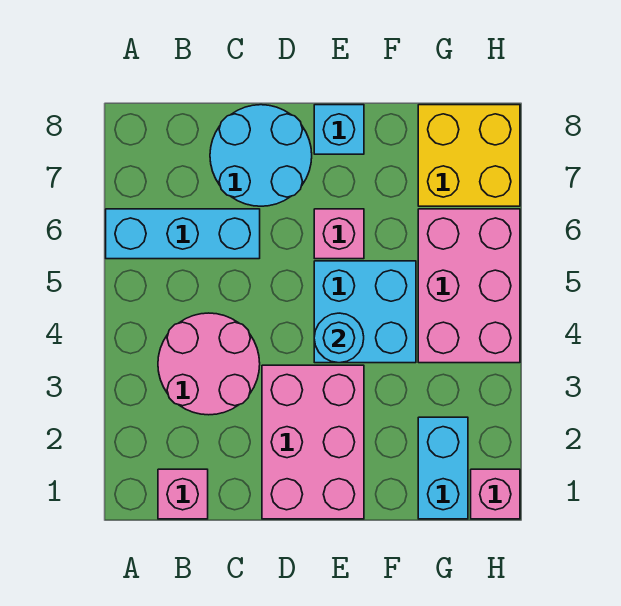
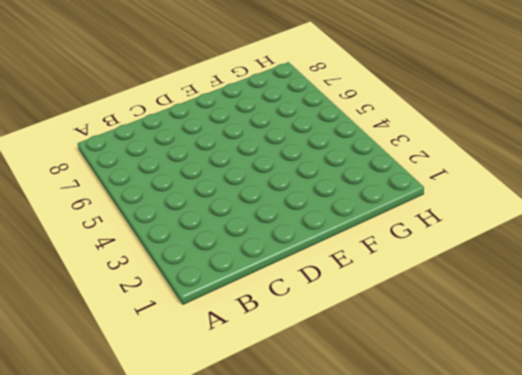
none -> cyan brick A6:C6 level 1
none -> pink brick B1 level 1
none -> pink round brick B3:C4 level 1

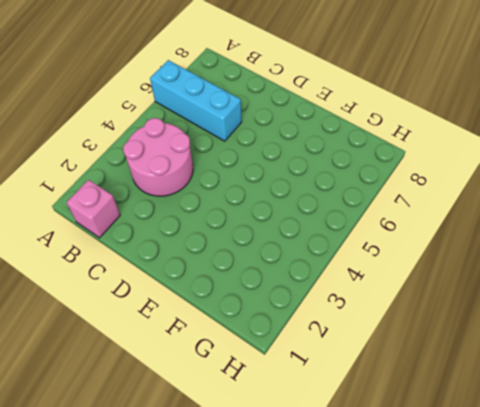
none -> cyan round brick C7:D8 level 1
none -> pink brick D1:E3 level 1
none -> cyan brick E4:F5 level 1

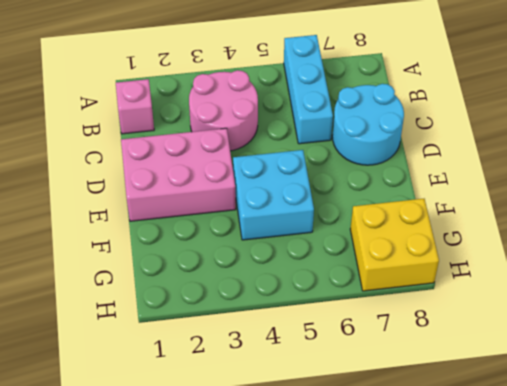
none -> pink brick E6 level 1
none -> cyan brick E8 level 1
none -> cyan brick G1:G2 level 1

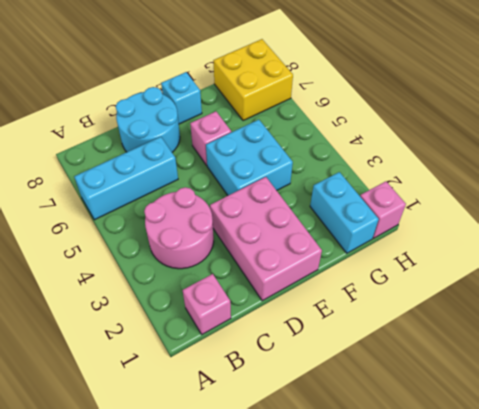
none -> pink brick G4:H6 level 1
none -> cyan round brick E4 level 2

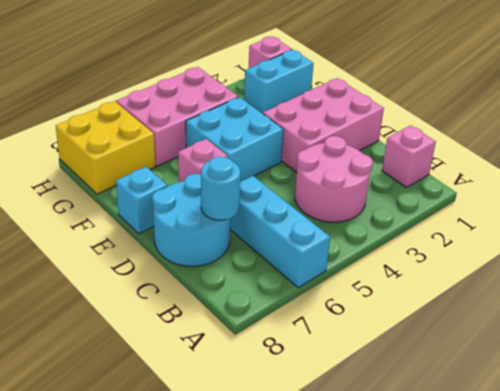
cyan round brick C7 level 2 -> cyan round brick E4 level 2

